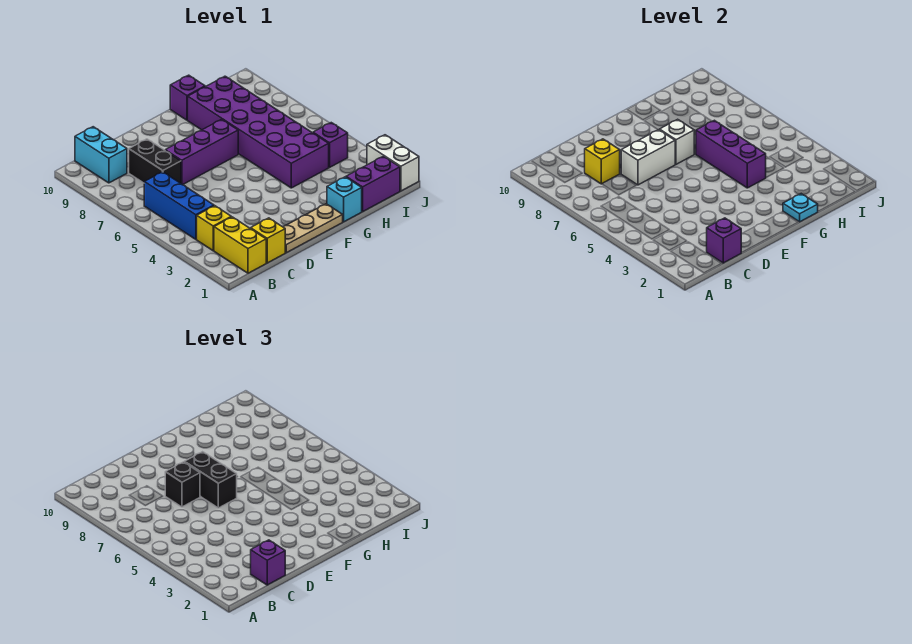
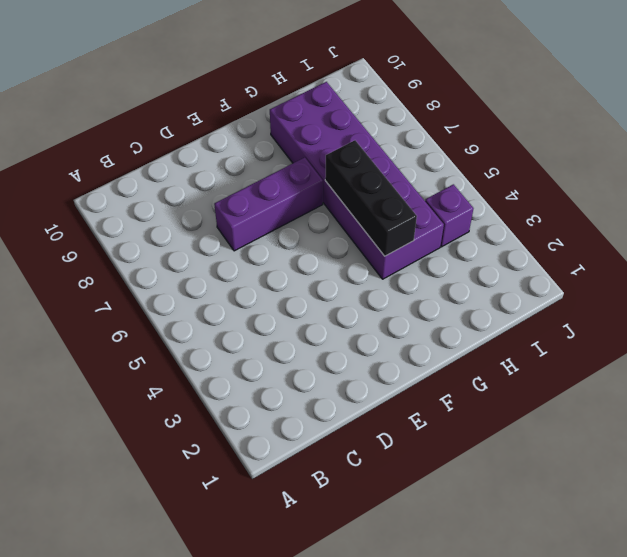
black brick G4:G6 level 2 -> purple brick G4:G6 level 2
none -> yellow brick B1:B2 level 1
none -> yellow brick B3 level 1
none -> blue brick B4:B6 level 1

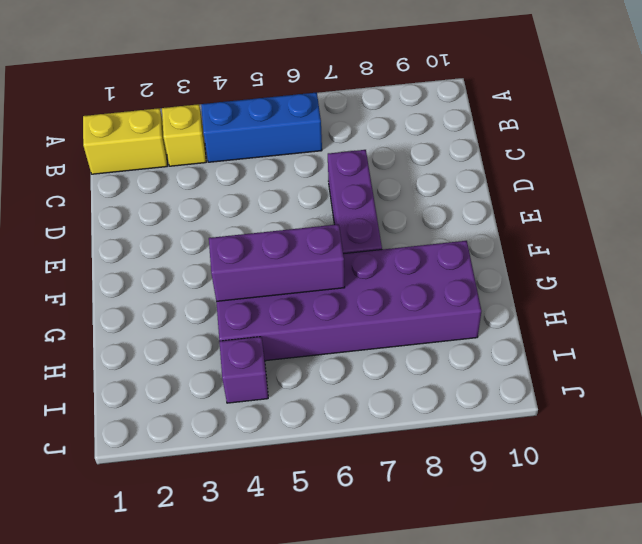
none -> cyan brick B9:B10 level 1
none -> yellow brick C1 level 1
none -> black brick C7:C8 level 1

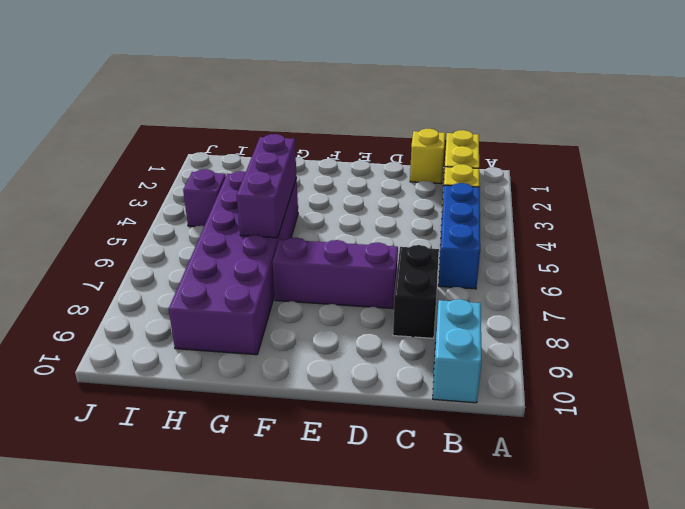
none -> tan plate D1:F1 level 1
none -> cyan brick G1 level 1
none -> purple brick G10 level 1

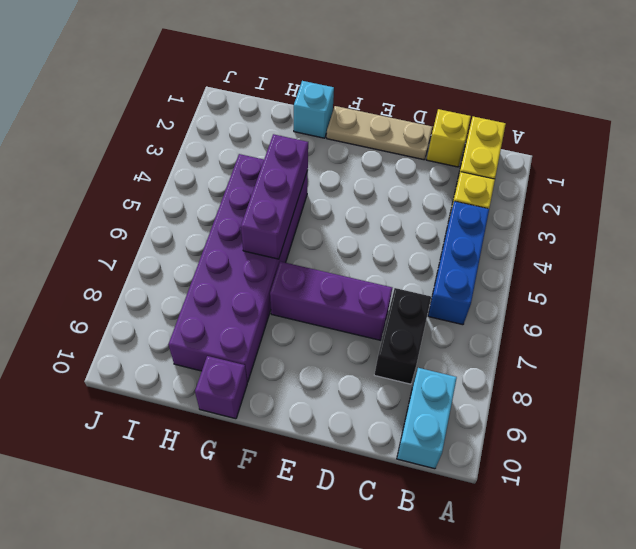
none -> purple brick H1:I1 level 1
none -> purple brick I4 level 1
none -> white brick J1:J2 level 1

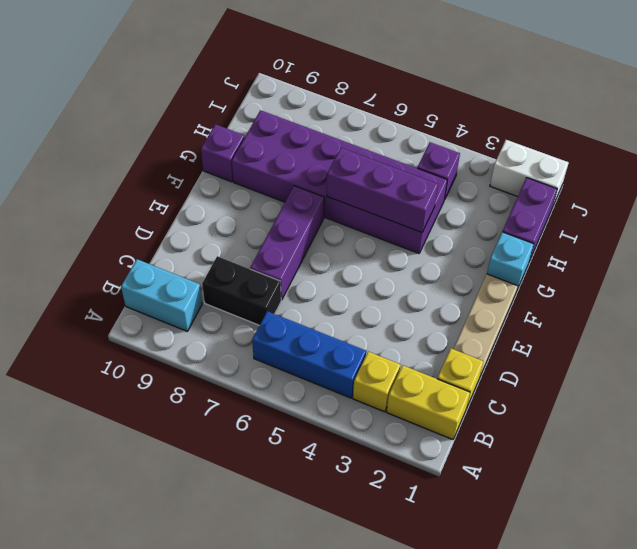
none -> purple brick C1 level 2
none -> yellow brick C8 level 2
none -> white brick D7:E7 level 2

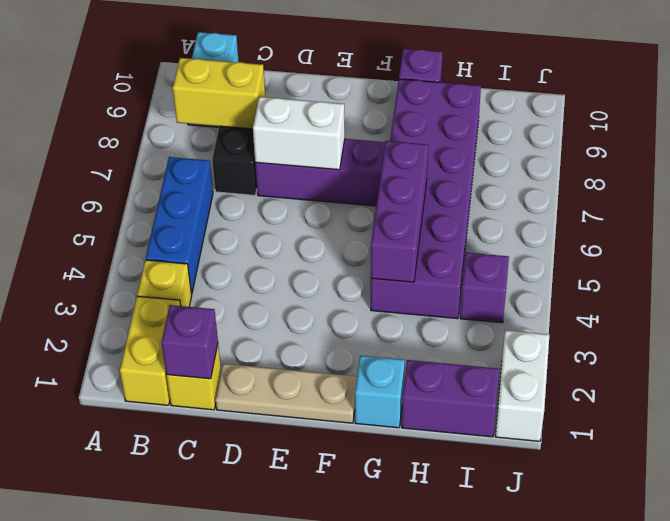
yellow brick B8:C8 level 2 -> yellow brick C8 level 2
none -> white brick F7 level 2
none -> cyan plate G1 level 2
none -> purple brick C1 level 3

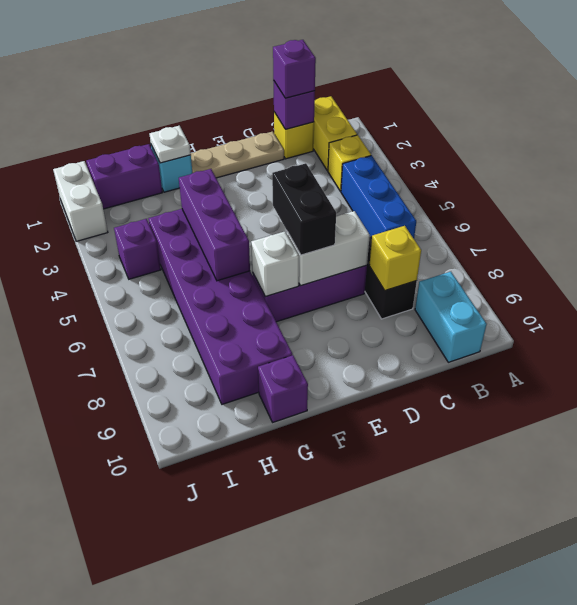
white plate G1 level 2 -> cyan plate G1 level 2
none -> black brick D7 level 3

